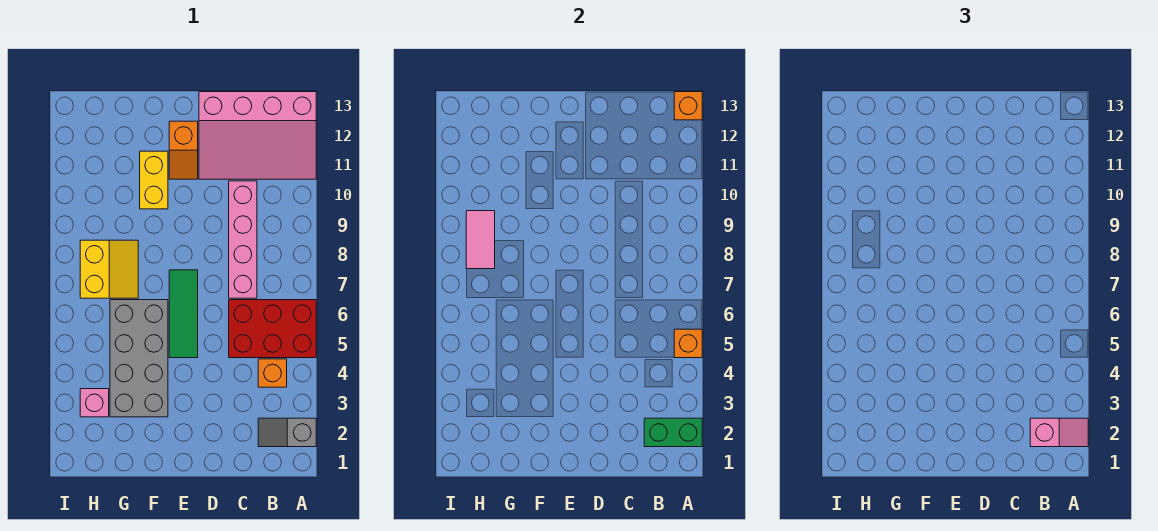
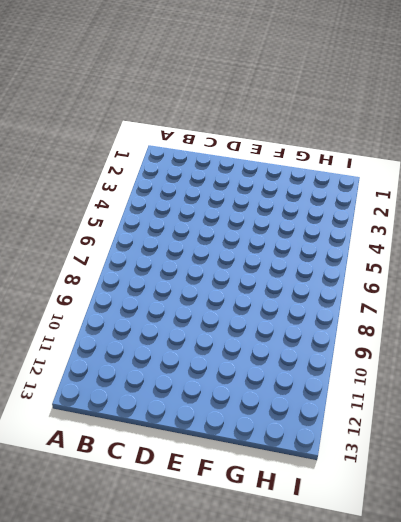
none -> grey slope A2:B2 level 1 top A
none -> red brick A5:C6 level 1
none -> pink slope A11:D13 level 1 top 13

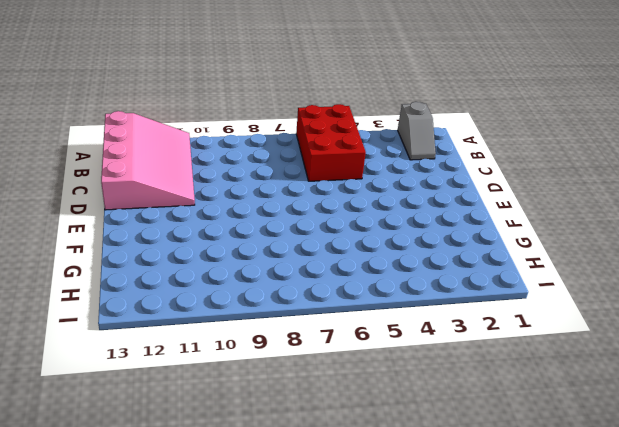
none -> orange brick B4 level 1
none -> pink brick C7:C10 level 1
none -> green tile E5:E7 level 1

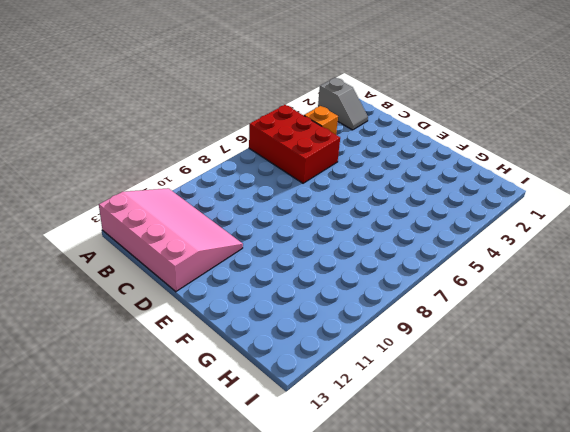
none -> pink brick C7:C10 level 1
none -> green tile E5:E7 level 1
none -> orange slope E11:E12 level 1 top 12

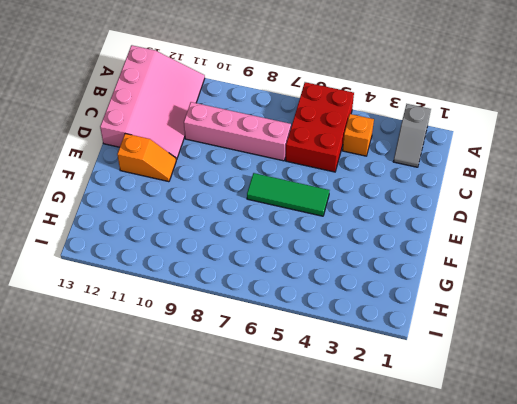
none -> grey brick F3:G6 level 1
none -> yellow brick F10:F11 level 1
none -> yellow slope G7:H8 level 1 top H

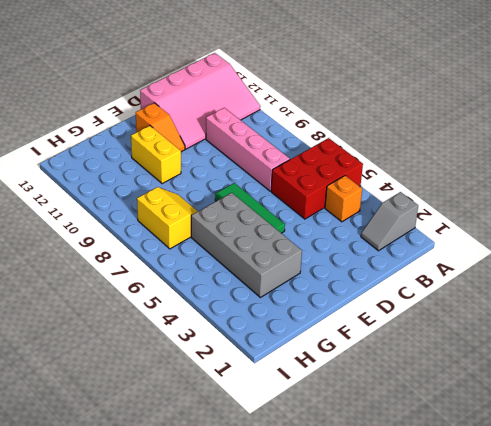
none -> pink brick H3 level 1
none -> green brick A2:B2 level 2
none -> orange brick A5 level 2

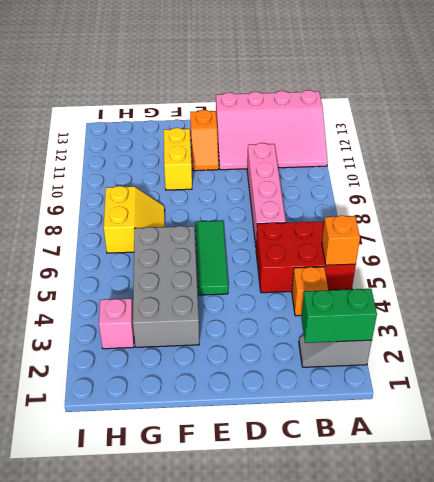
none -> orange brick A13 level 2
none -> pink tile H8:H9 level 2
none -> pink slope A2:B2 level 3 top B

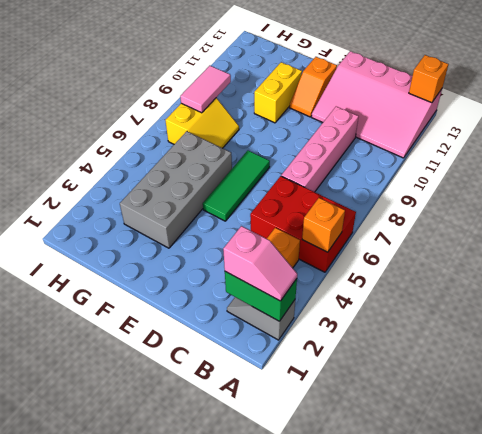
none -> pink brick H3 level 1

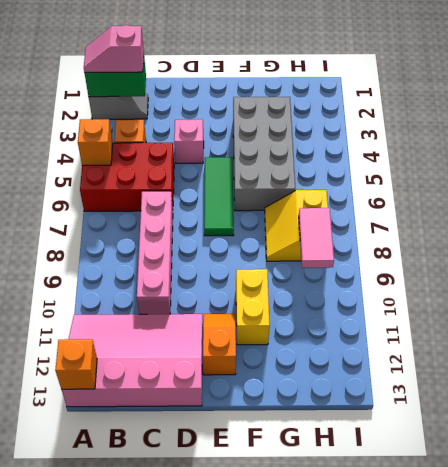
pink brick D4 level 1 -> pink brick H3 level 1

